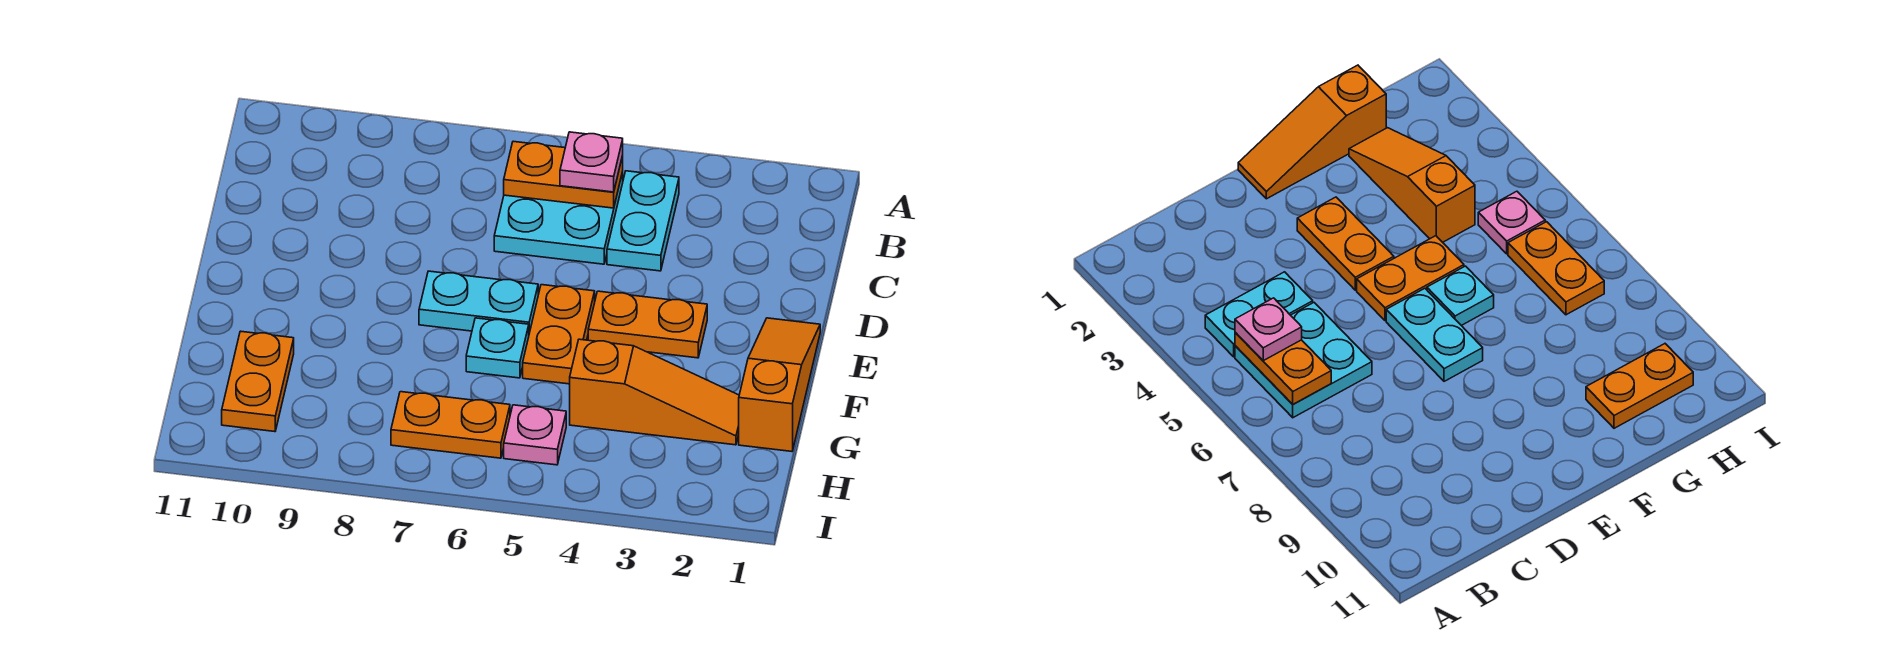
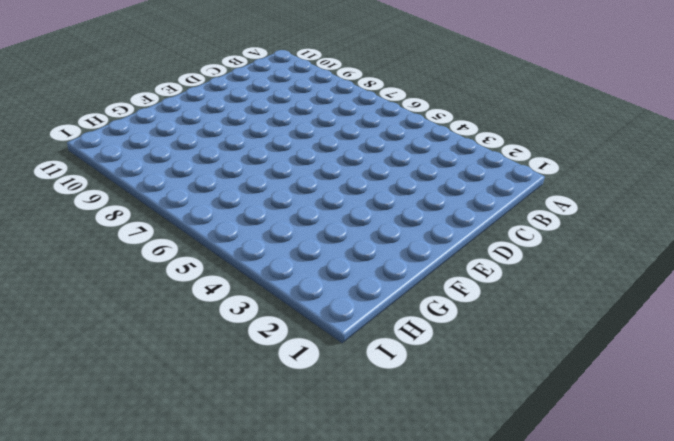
none -> cyan plate B4:C4 level 1
none -> cyan plate B5:C6 level 1
none -> orange slope E1:G1 level 1 top G

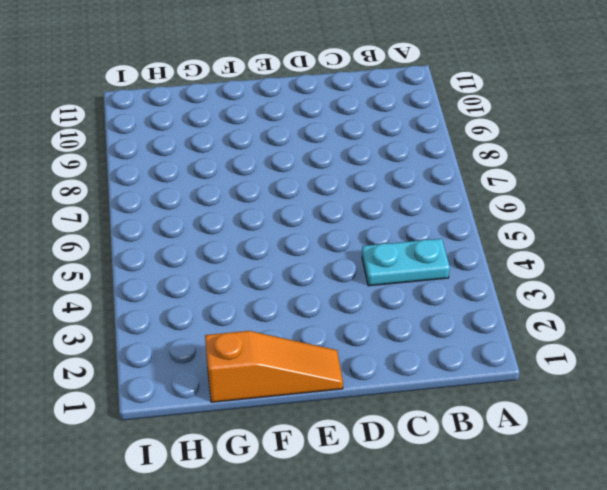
none -> cyan plate B5:C6 level 1
none -> orange plate E3:E4 level 1
none -> orange plate E5:F5 level 1

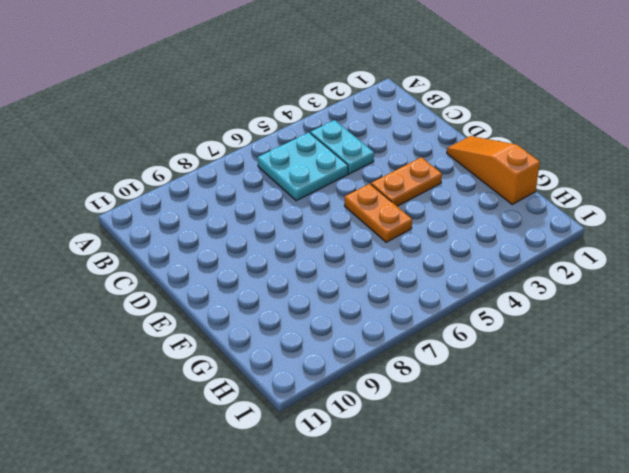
none -> cyan plate E6:E7 level 1
none -> cyan plate F6 level 1
none -> orange slope G2:G4 level 1 top 4

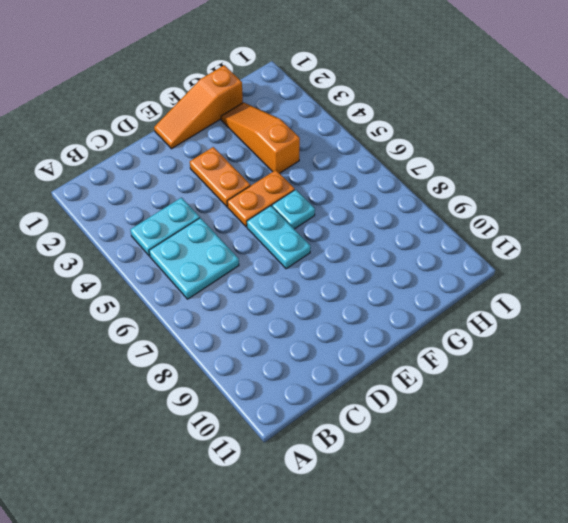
none -> orange plate G10:H10 level 1
none -> pink plate H5 level 1
none -> orange plate H6:H7 level 1

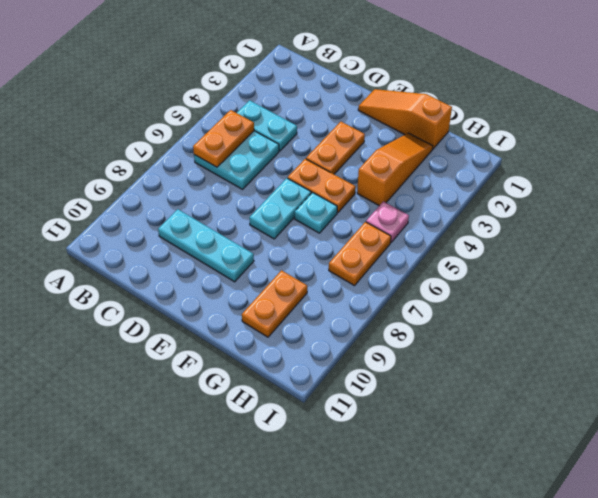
cyan plate C9:E9 level 1 -> none
orange plate G9:G10 level 1 -> orange plate G10:H10 level 1
none -> pink plate B5 level 3

